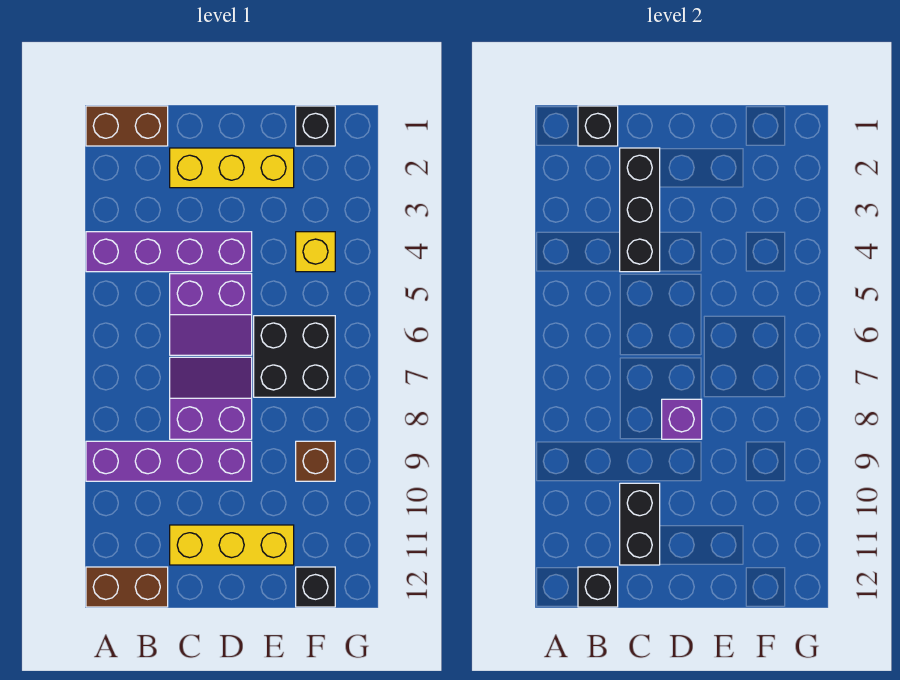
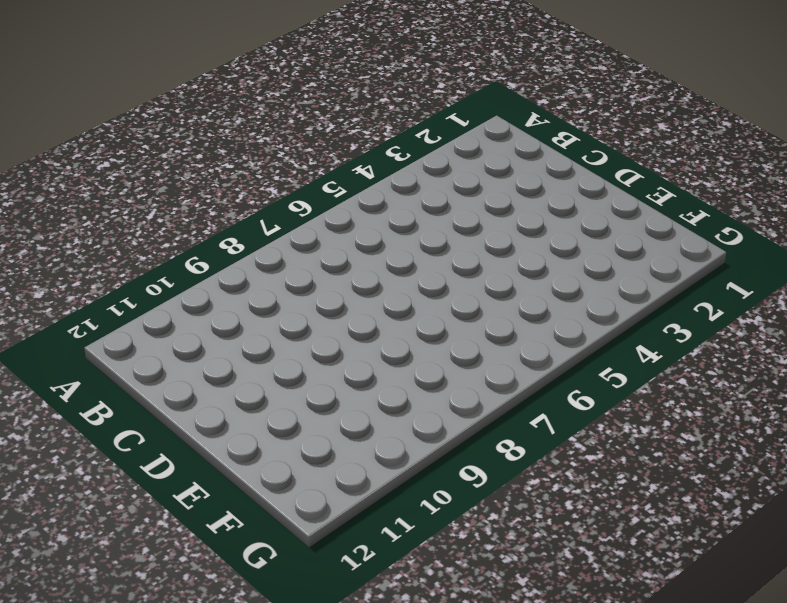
none -> brown brick A1:B1 level 1
none -> purple brick A4:D4 level 1
none -> purple brick A9:D9 level 1

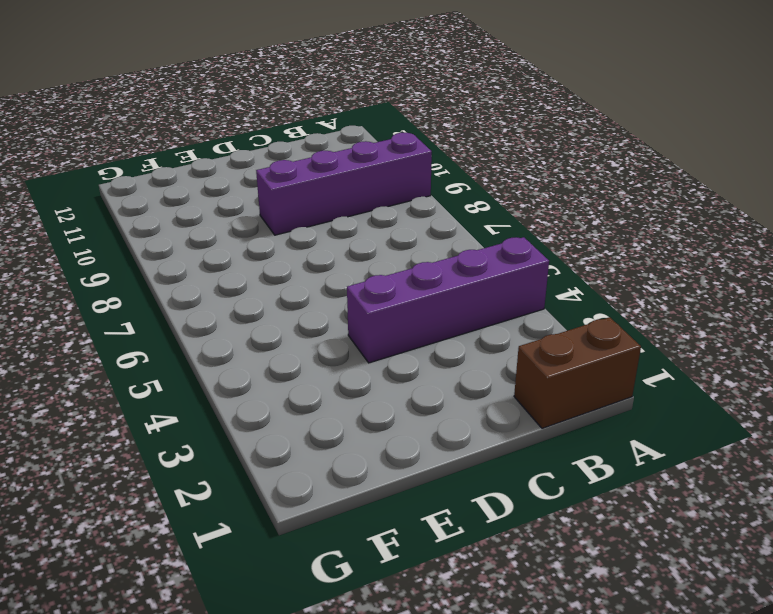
none -> brown brick A12:B12 level 1
none -> yellow brick C2:E2 level 1
none -> purple slope C5:D6 level 1 top 5

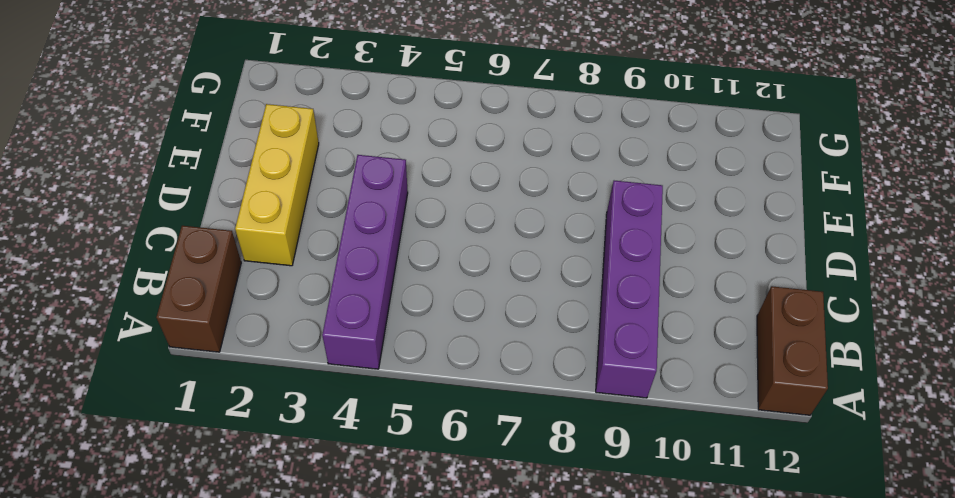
none -> purple slope C5:D6 level 1 top 5
none -> purple slope C7:D8 level 1 top 8
none -> yellow brick C11:E11 level 1

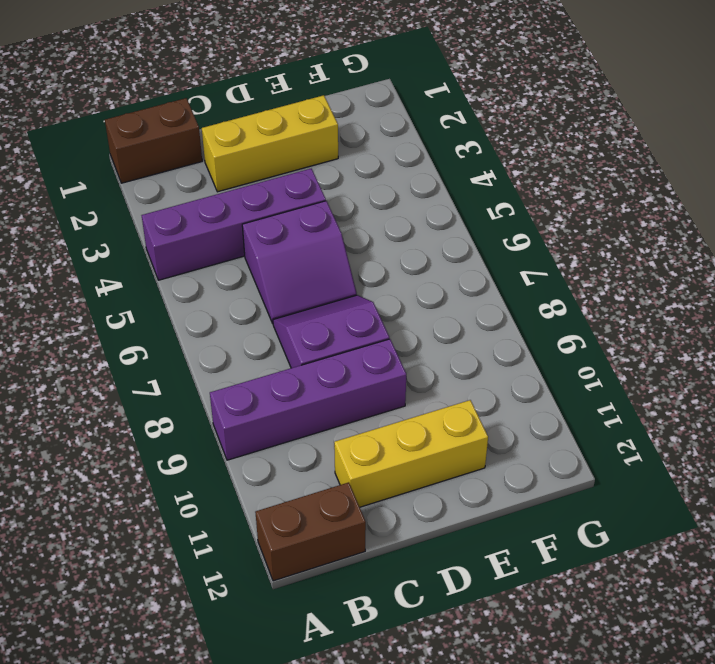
none -> black brick E6:F7 level 1
none -> black brick F1 level 1
none -> yellow brick F4 level 1

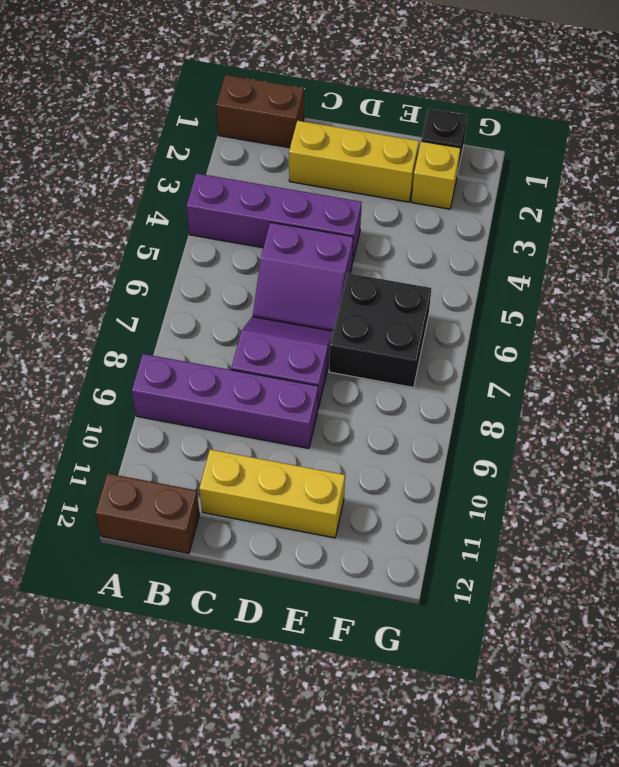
yellow brick F2 level 1 -> yellow brick F4 level 1
none -> brown brick F9 level 1
none -> black brick F12 level 1
none -> black brick B1 level 2

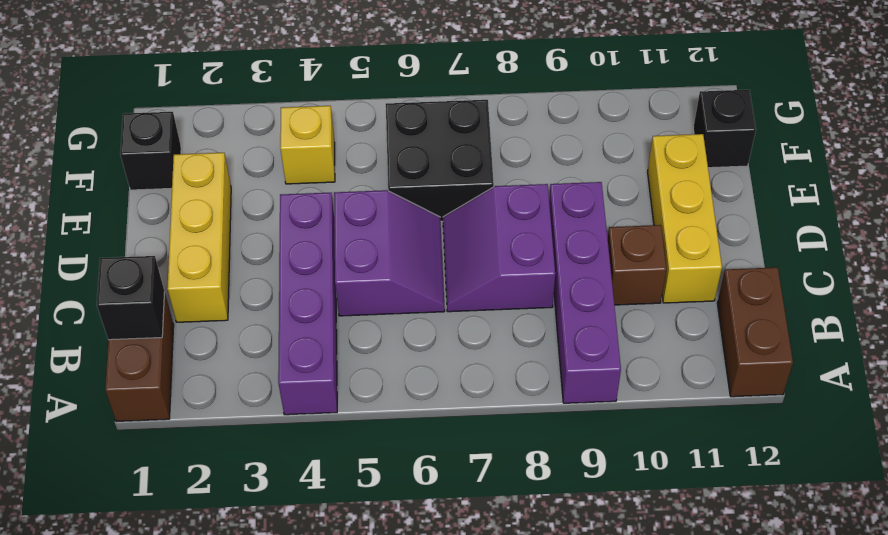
brown brick C10 level 1 -> brown brick F9 level 1
none -> black brick B12 level 2
none -> black brick C2:C4 level 2
none -> black brick C10:C11 level 2

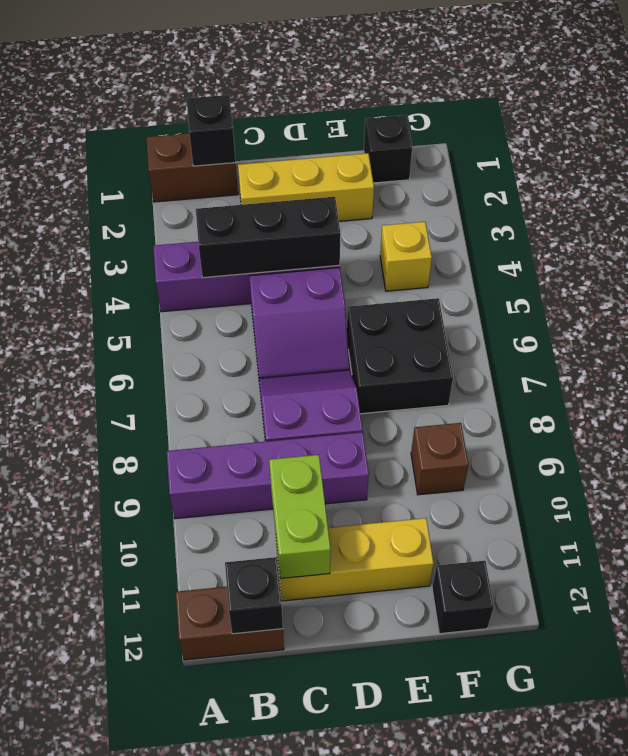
black brick B4:D4 level 2 -> black brick C2:C4 level 2
lime brick C10:C11 level 2 -> black brick C10:C11 level 2
none -> purple brick D8 level 2

